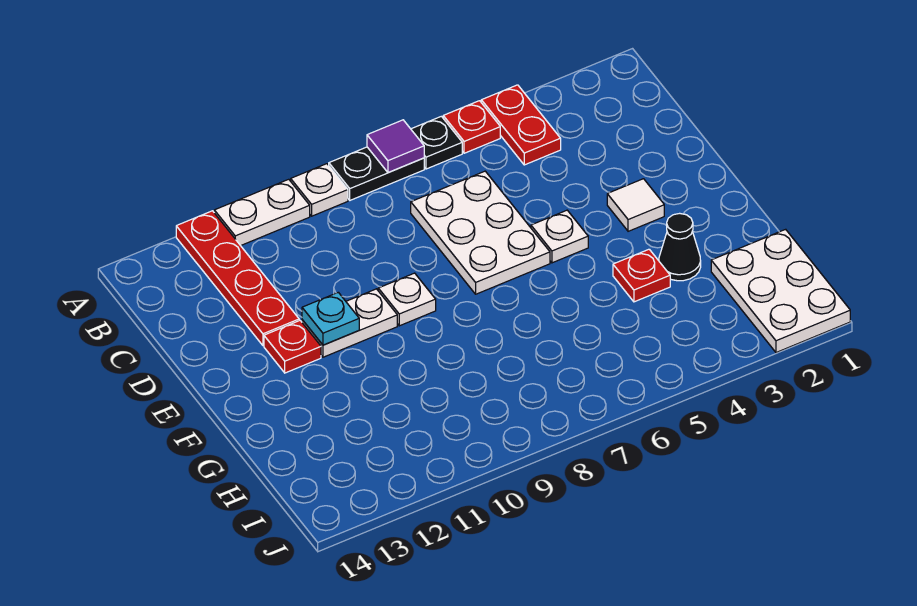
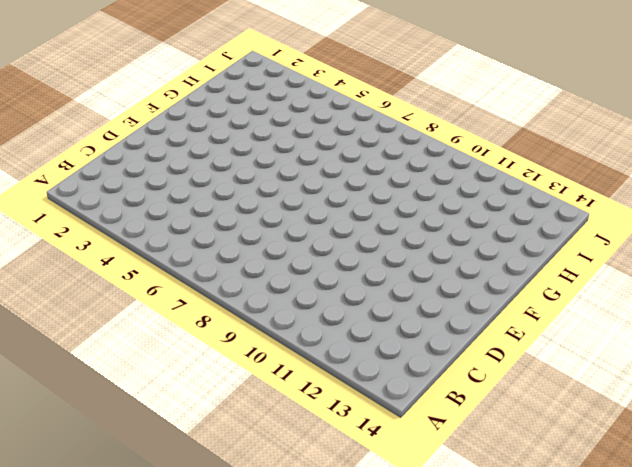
none -> red plate A4:B4 level 1
none -> red plate A5 level 1
none -> black plate A6 level 1

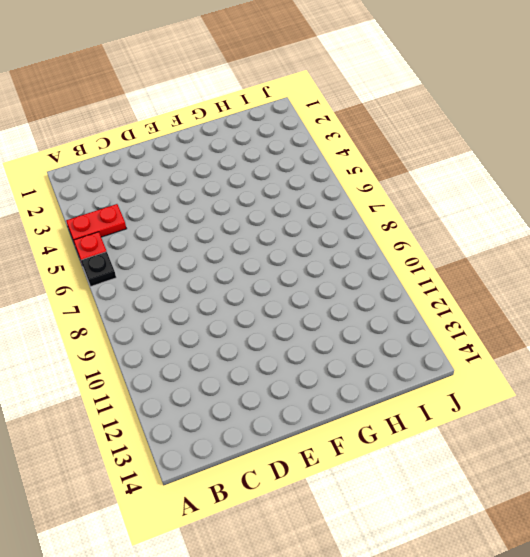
none -> black plate A7:A8 level 1
none -> white plate A9 level 1
none -> white plate A10:A11 level 1

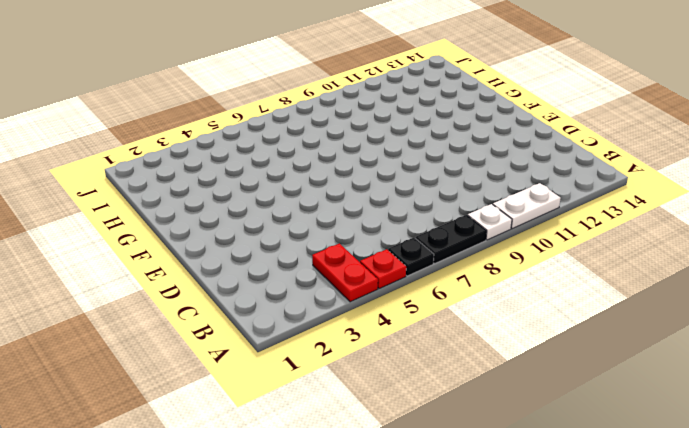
none -> red plate A12:D12 level 1
none -> white plate C6:E7 level 1
none -> white tile E3 level 1

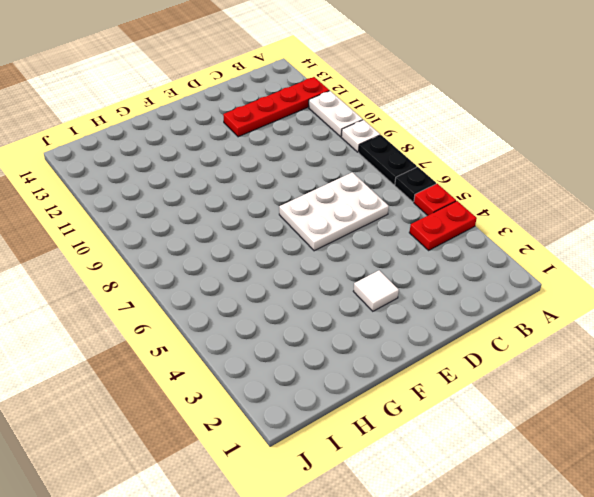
none -> white plate E5 level 1
none -> white plate E9 level 1
none -> white plate E10:E11 level 1

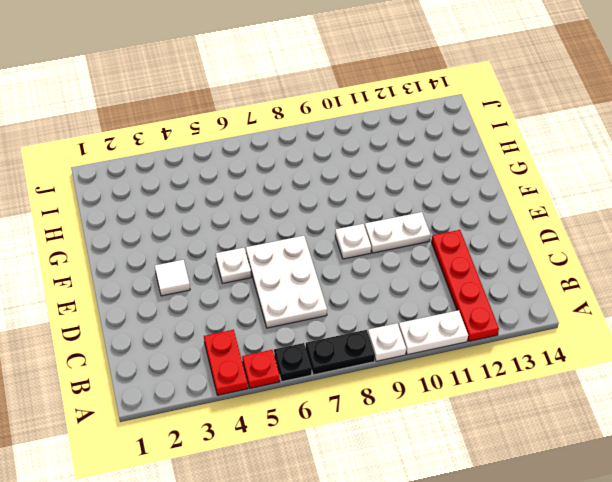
none -> red plate E12 level 1
none -> black cone G3 level 1
none -> red plate G4 level 1

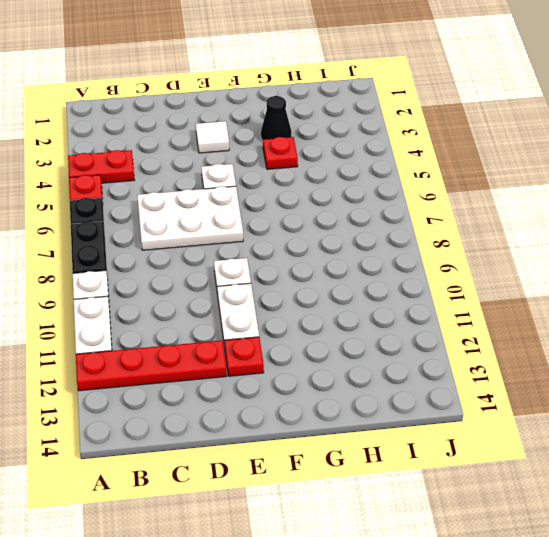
none -> white plate H1:J2 level 1
none -> purple tile A7 level 2
none -> cyan plate E11 level 2

